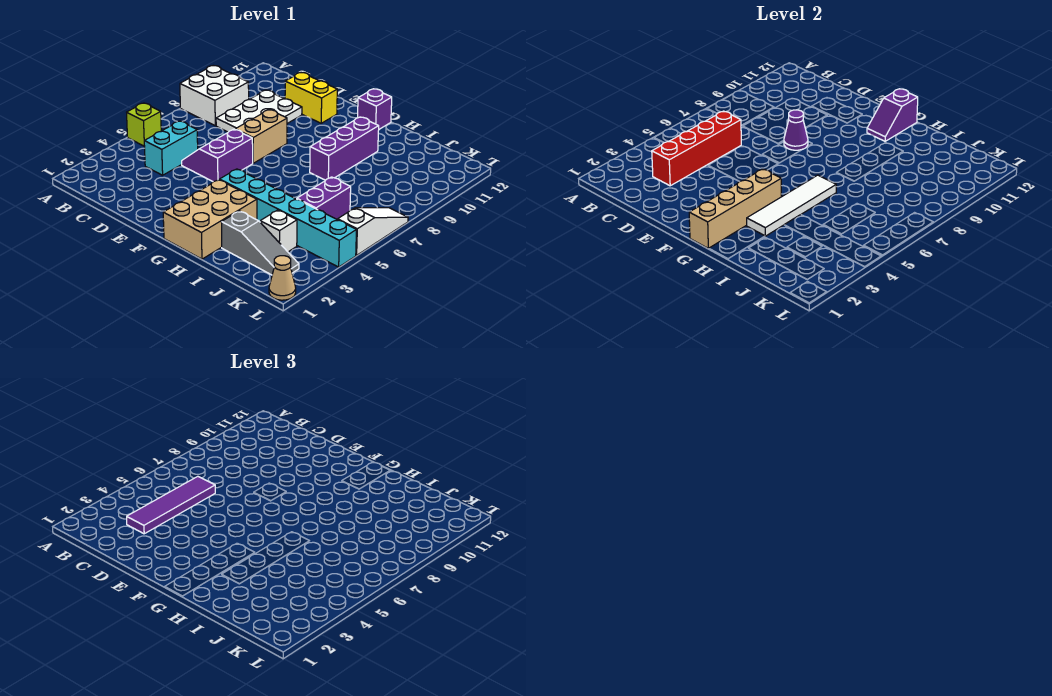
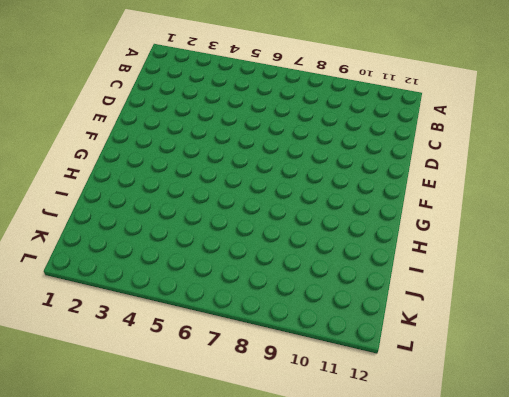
none -> lime brick A5 level 1
none -> white brick A8:B9 level 1
none -> cyan brick C4:C5 level 1

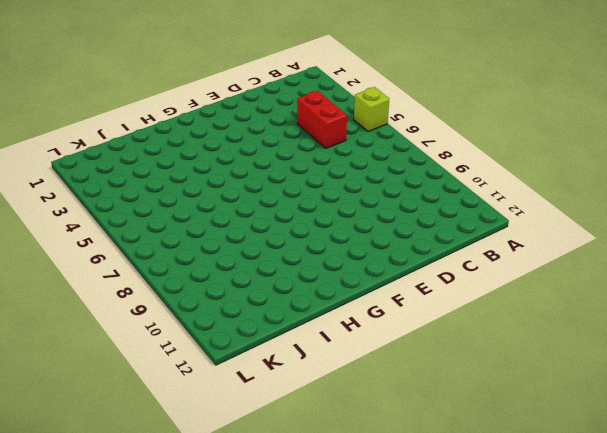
red brick C4:C5 level 1 -> cyan brick C4:C5 level 1
none -> white brick A8:B9 level 1
none -> white plate C8:D10 level 1
none -> purple slope D5:E6 level 1 top E

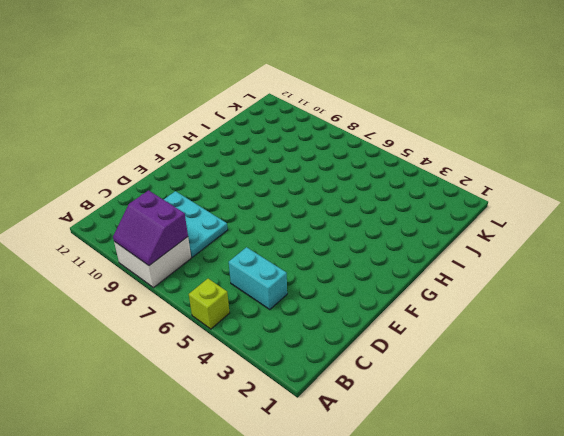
purple slope A8:B9 level 2 top B -> purple slope D5:E6 level 1 top E
cyan plate C8:D10 level 1 -> white plate C8:D10 level 1
none -> yellow brick D11:E11 level 1
none -> tan brick E7:E8 level 1
none -> tan brick G1:H3 level 1

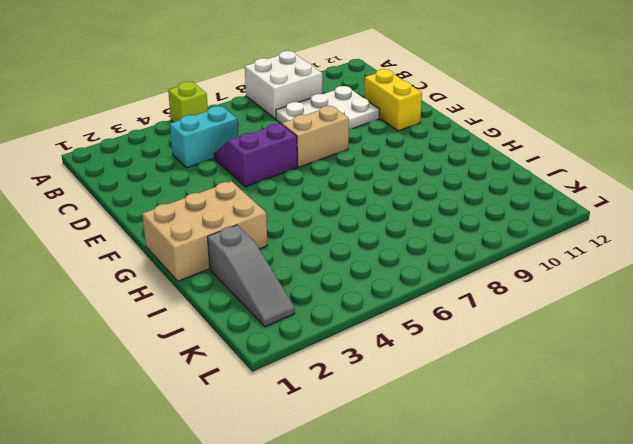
none -> cyan brick G4:L4 level 1
none -> purple brick G12 level 1
none -> purple brick H8:H10 level 1

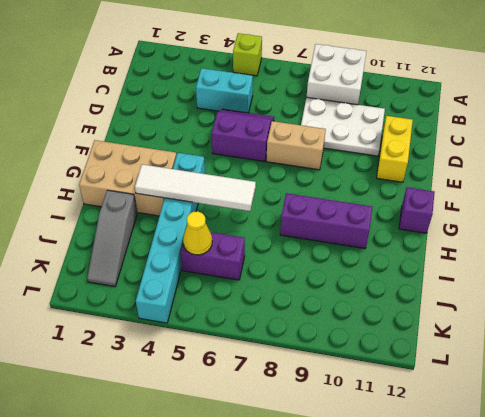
yellow cone J5 level 2 -> none
none -> white brick J3 level 1
none -> tan cone L1 level 1
none -> white slope L5:L7 level 1 top 5

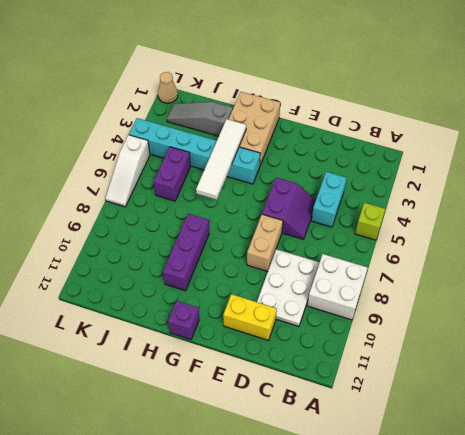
none -> white brick J3 level 1
none -> red brick C3:C6 level 2
none -> purple cone E8 level 2

